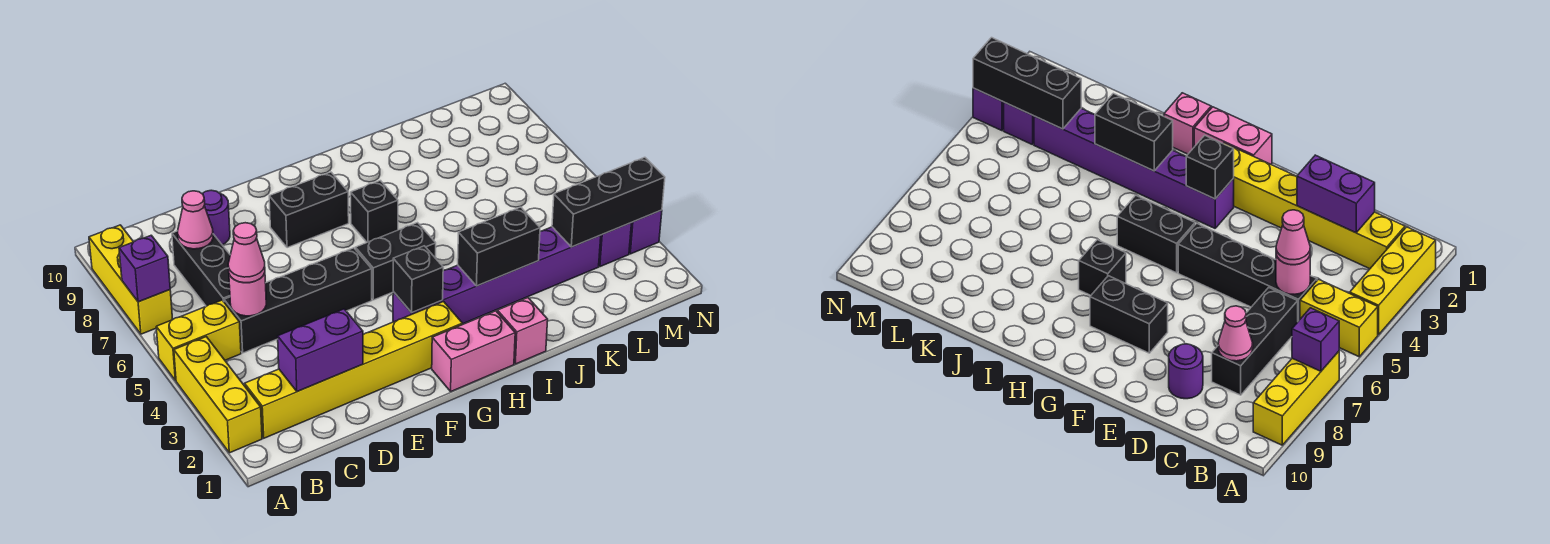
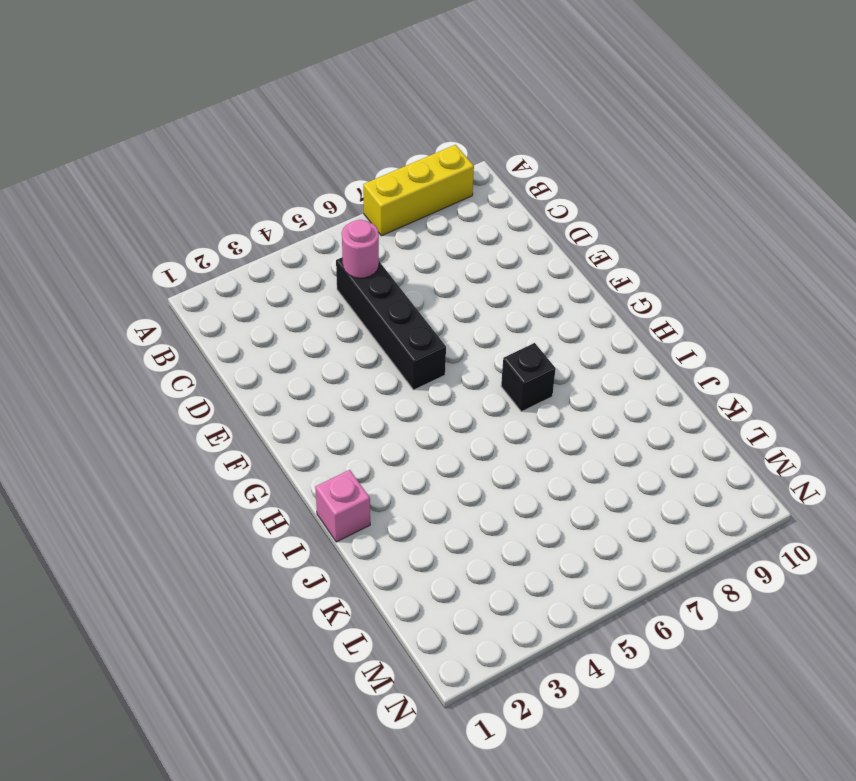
none -> yellow brick A2:A4 level 1
none -> yellow brick A5:B5 level 1
none -> yellow brick B2:G2 level 1

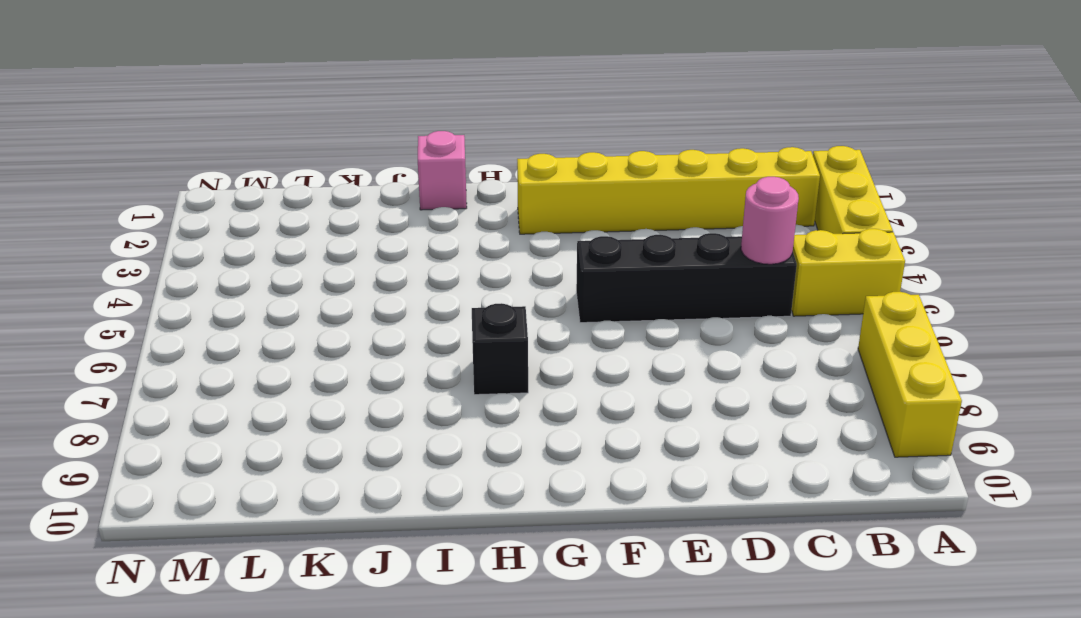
none -> black brick C6:C8 level 1
none -> purple round brick D9 level 1
none -> black brick F8:G8 level 1

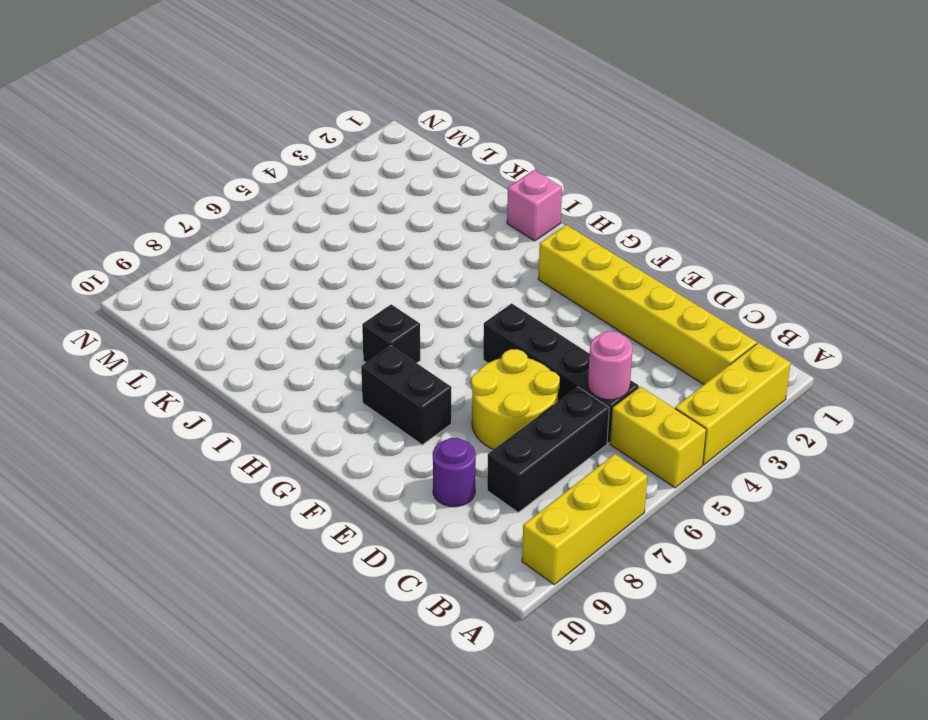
yellow round brick D6:E7 level 1 -> none
none -> pink brick G1:H1 level 1
none -> purple brick G3:L3 level 1
none -> black brick G5:H5 level 1

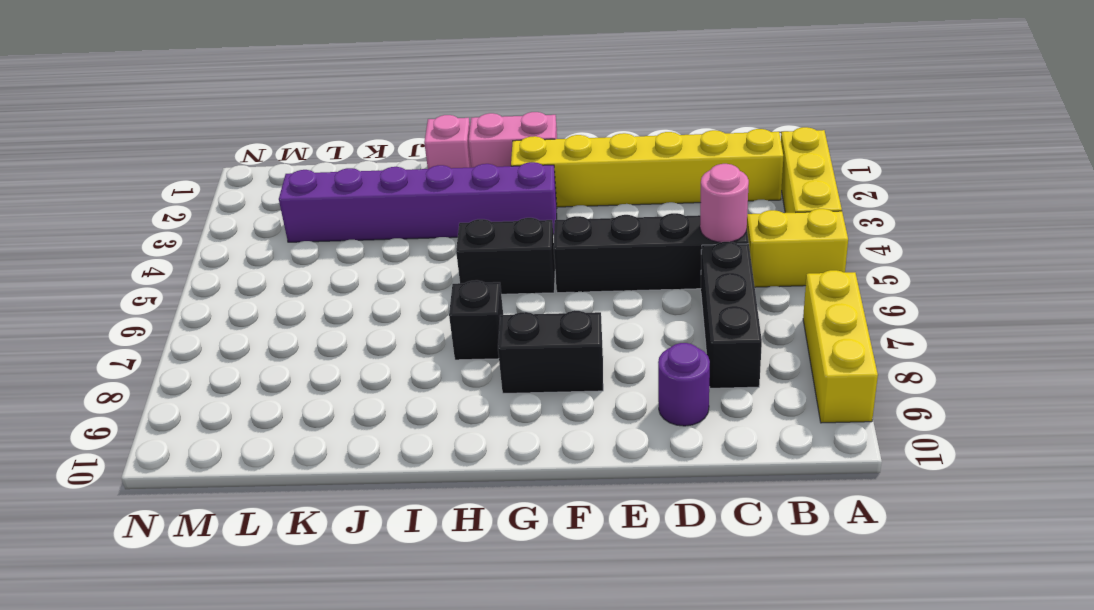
none -> purple brick M3 level 1
none -> purple brick N3 level 1
none -> purple brick A7 level 2

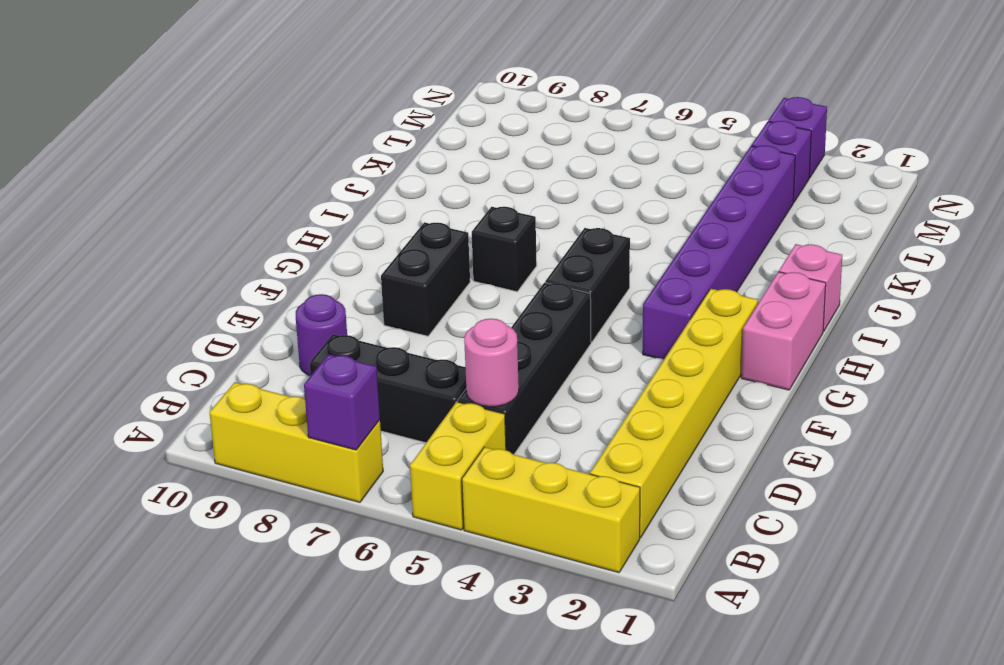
none -> purple brick C2:D2 level 2
none -> pink cone C8 level 2
none -> black brick G3 level 2

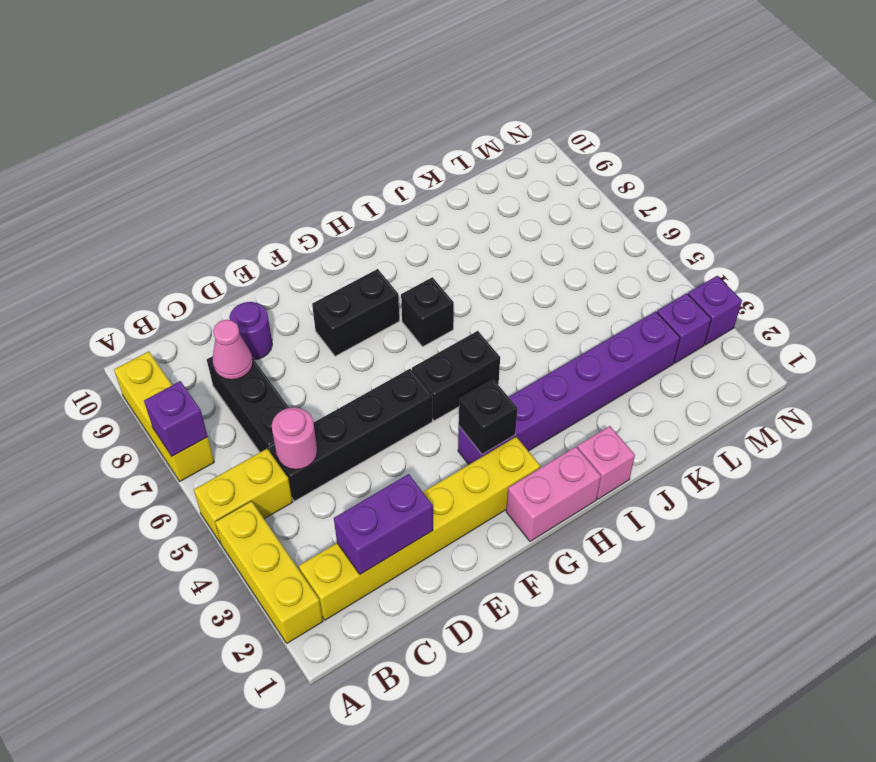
none -> black brick I3:J3 level 2
none -> black brick L3:N3 level 2
none -> pink cone C5 level 3

